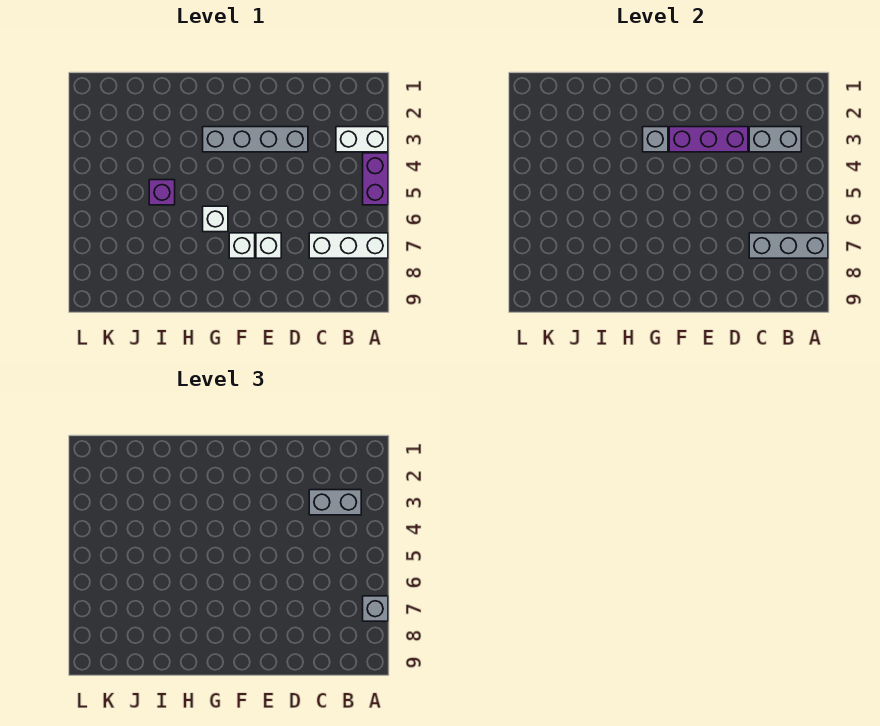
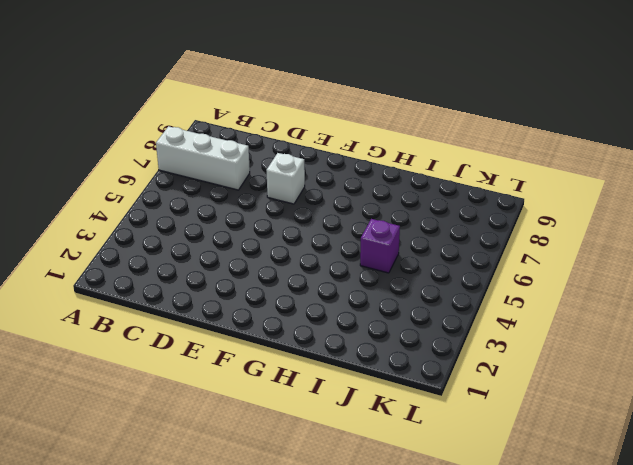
none -> white brick A3:B3 level 1
none -> purple brick A4:A5 level 1
none -> grey brick D3:G3 level 1

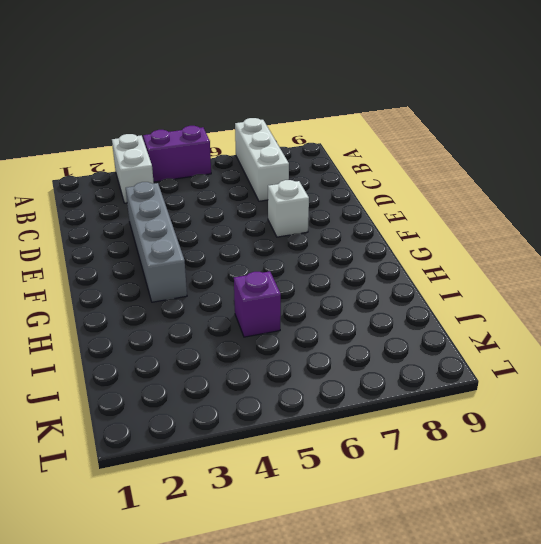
none -> white brick F7 level 1
none -> white brick G6 level 1
none -> grey brick A7:C7 level 2

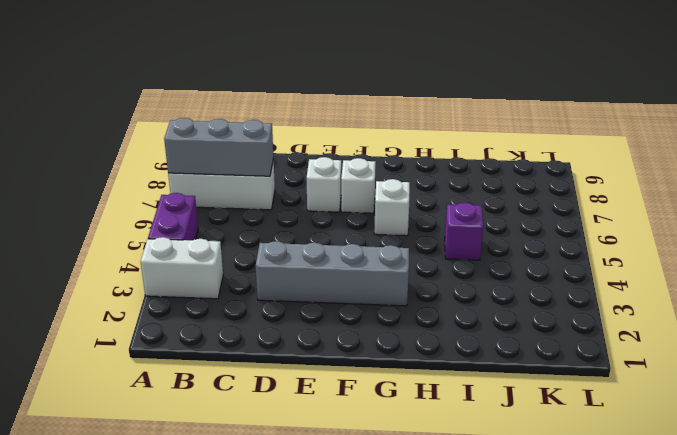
none -> grey brick B3:C3 level 2
none -> purple brick D3:F3 level 2
none -> grey brick G3 level 2

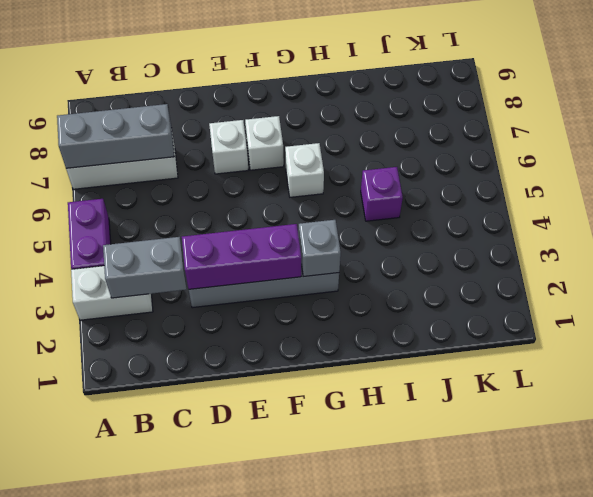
none -> grey brick A7 level 3
none -> grey brick B3:C3 level 3

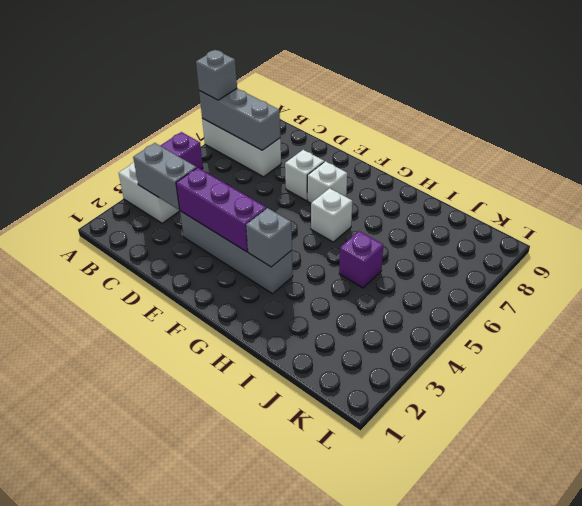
none -> grey brick B3:C3 level 3

